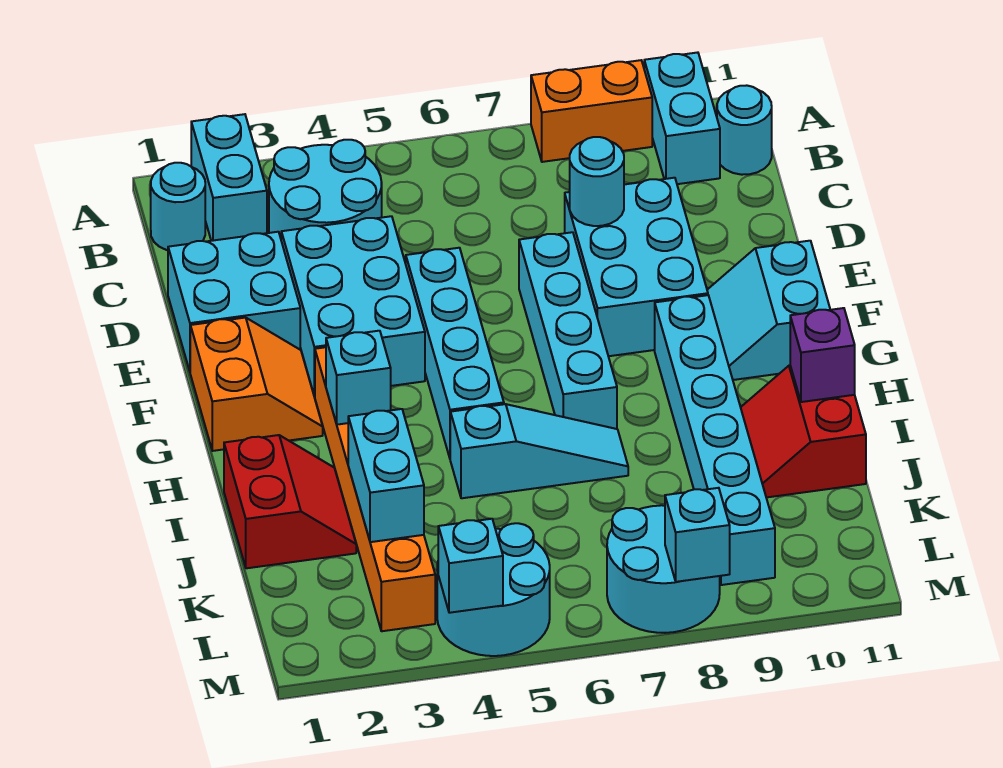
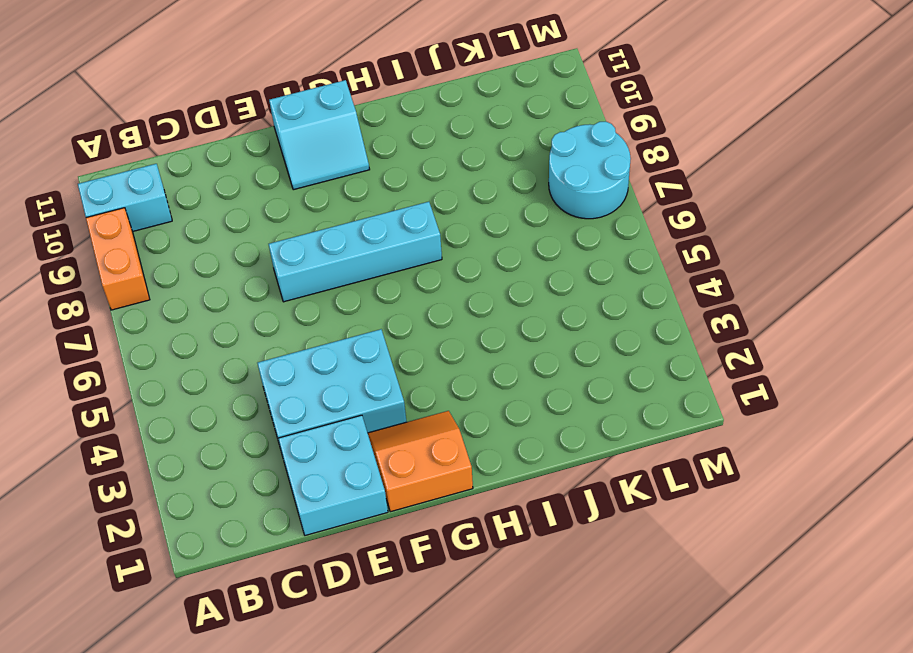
none -> cyan brick A2:B2 level 1
none -> cyan round brick B1 level 1
none -> cyan round brick B3:C4 level 1

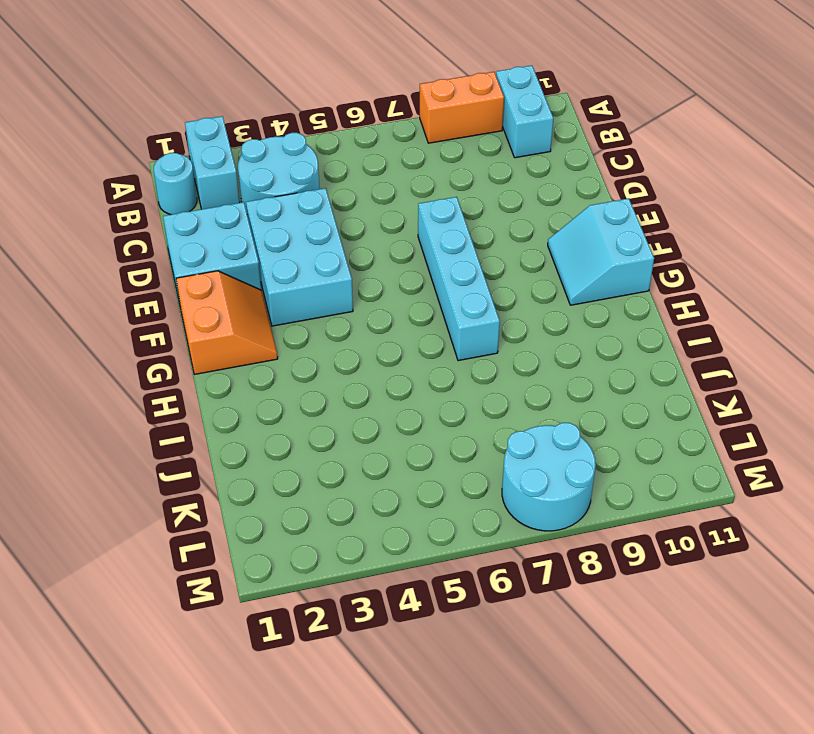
none -> cyan round brick B11 level 1
none -> cyan brick D8:F9 level 1
none -> cyan brick E5:H5 level 1

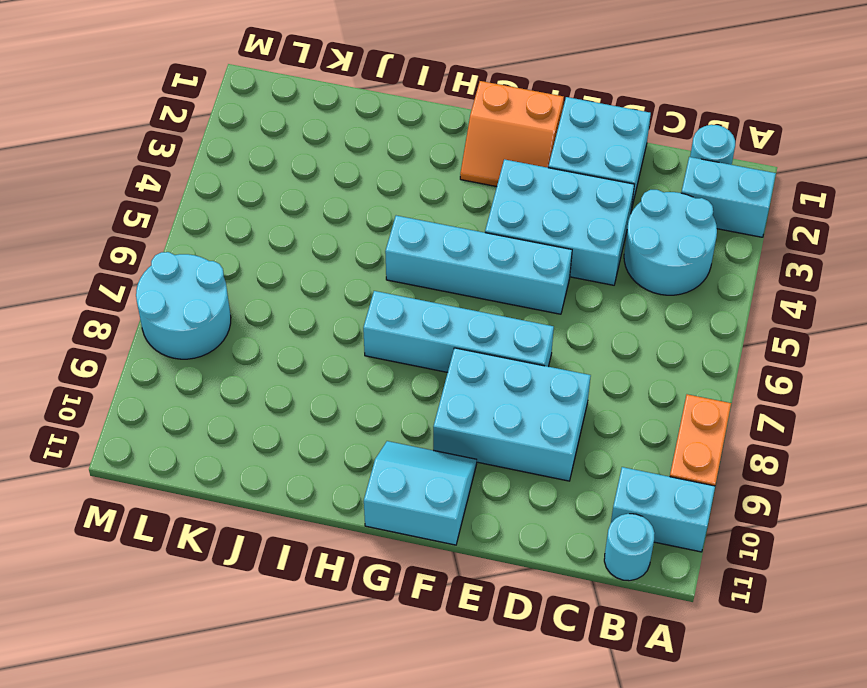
none -> orange brick G3:L3 level 1
none -> cyan brick G9:L9 level 1
none -> red slope I1:J2 level 1 top 1

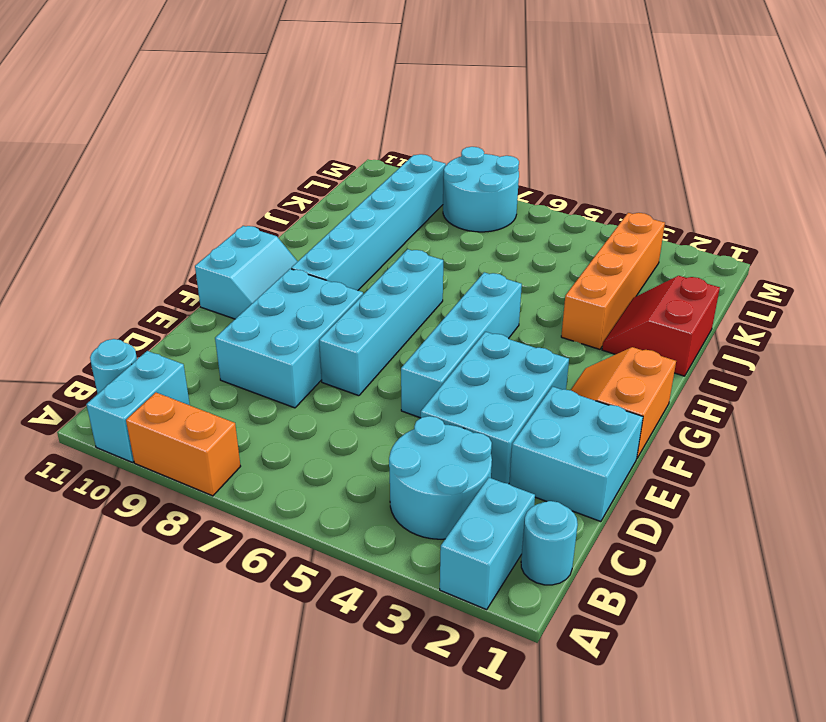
orange brick I3:L3 level 1 -> orange brick G3:L3 level 1
none -> cyan slope I5:I7 level 1 top 5
none -> red slope I10:J11 level 1 top 11
none -> cyan round brick L4:M5 level 1

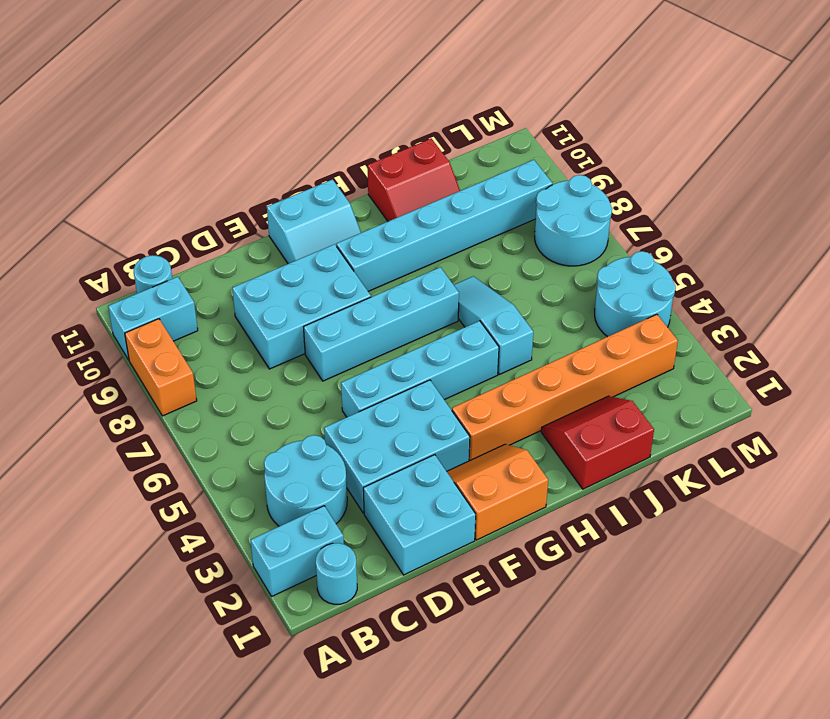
none -> cyan round brick D8 level 2
none -> cyan brick H3 level 2
none -> purple brick I11 level 2

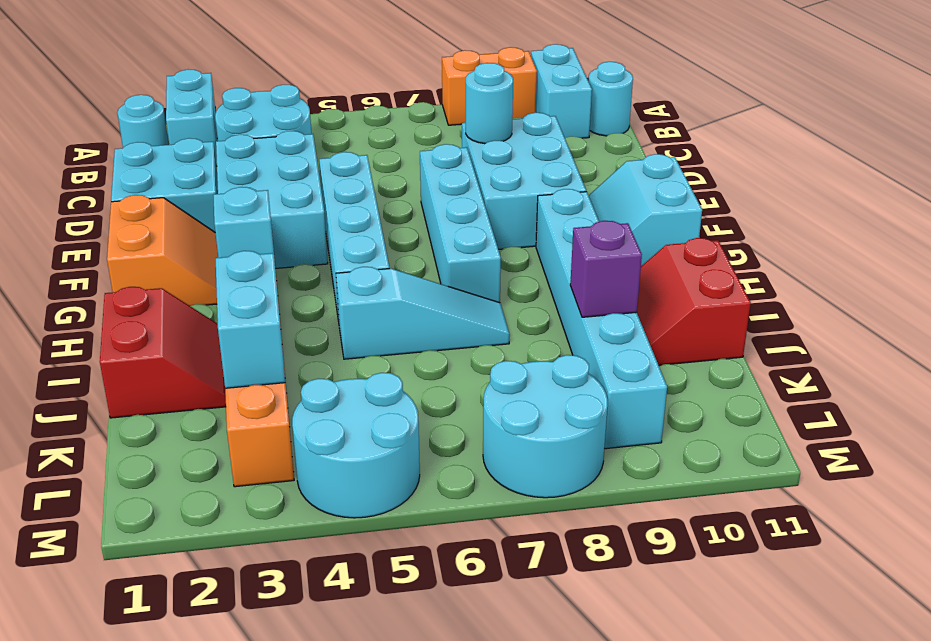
purple brick J9 level 2 -> purple brick I11 level 2
none -> cyan brick M4 level 2
none -> cyan brick M8 level 2

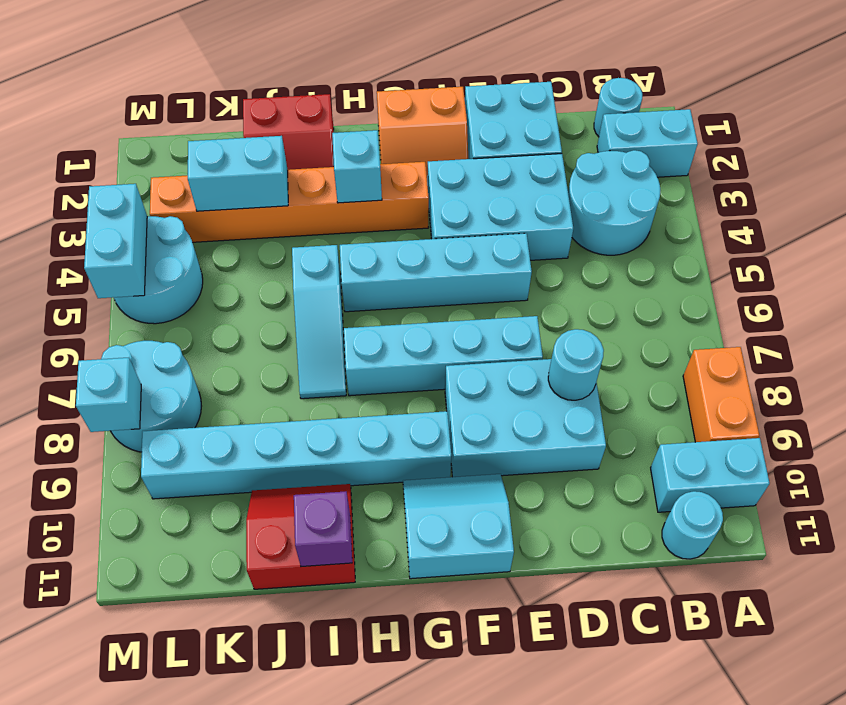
cyan brick M4:M5 level 2 -> cyan brick M4 level 2

